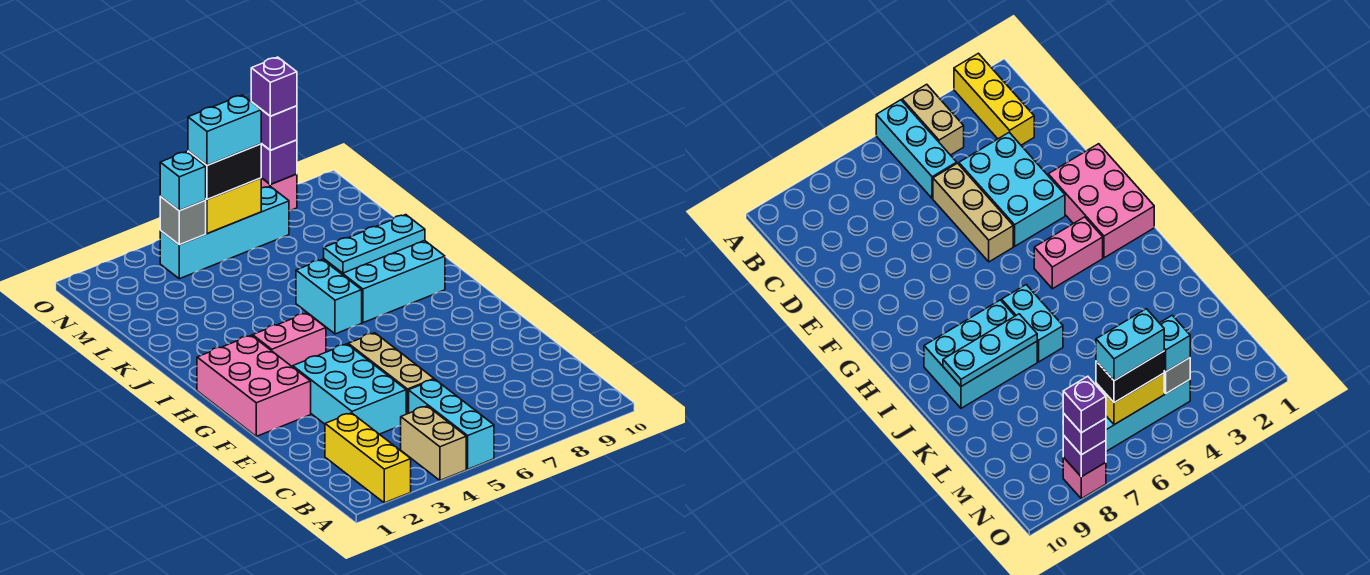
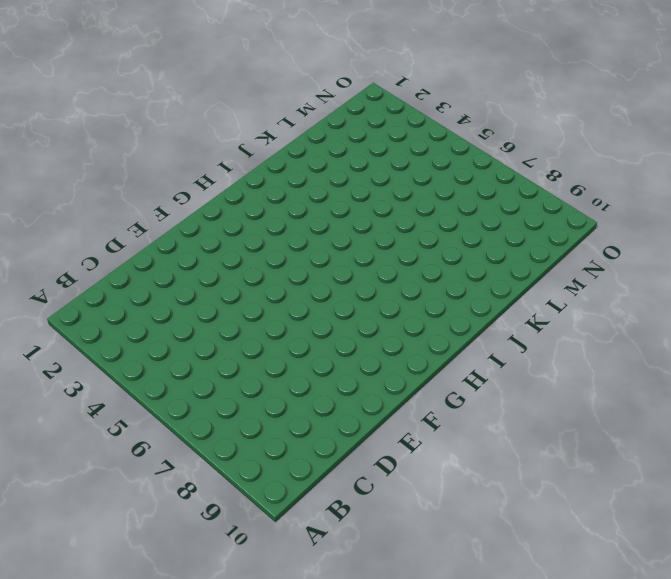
none -> yellow brick A2:C2 level 1
none -> tan brick A4:B4 level 1
none -> cyan brick A5:C5 level 1

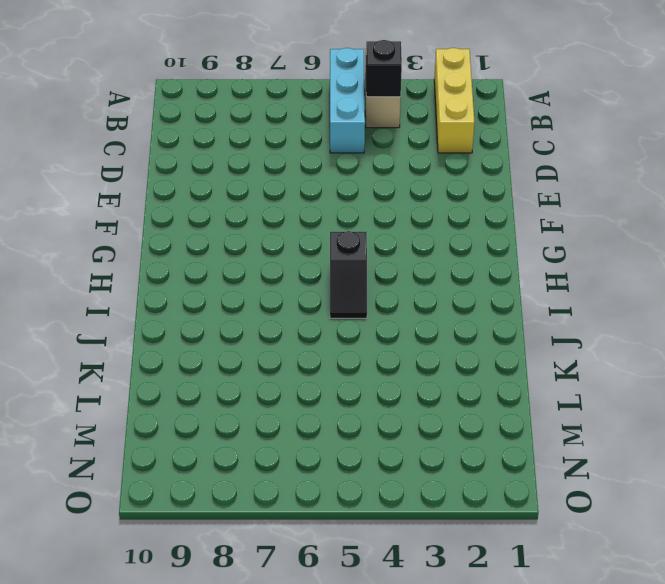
black brick B4 level 2 -> none
black slope H5:I5 level 1 top H -> none
none -> cyan brick D3:F4 level 1
none -> tan brick D5:F5 level 1
none -> pink brick F1:H2 level 1

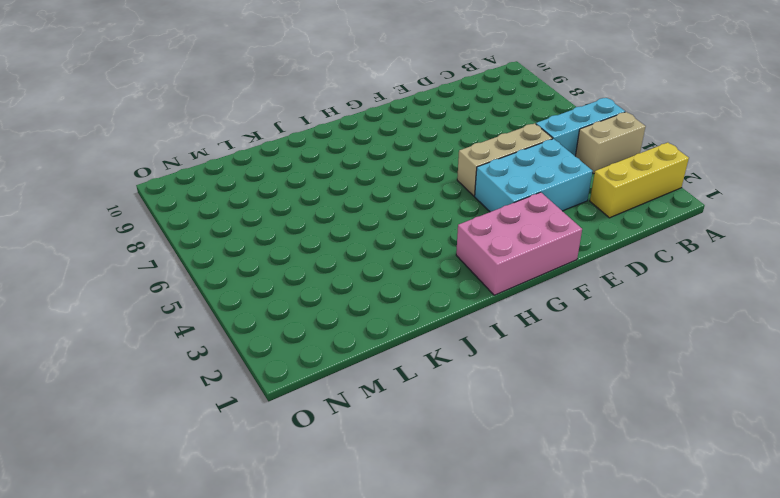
none -> pink brick H3:H4 level 1
none -> cyan brick I6:J6 level 1
none -> cyan brick I7:J9 level 1

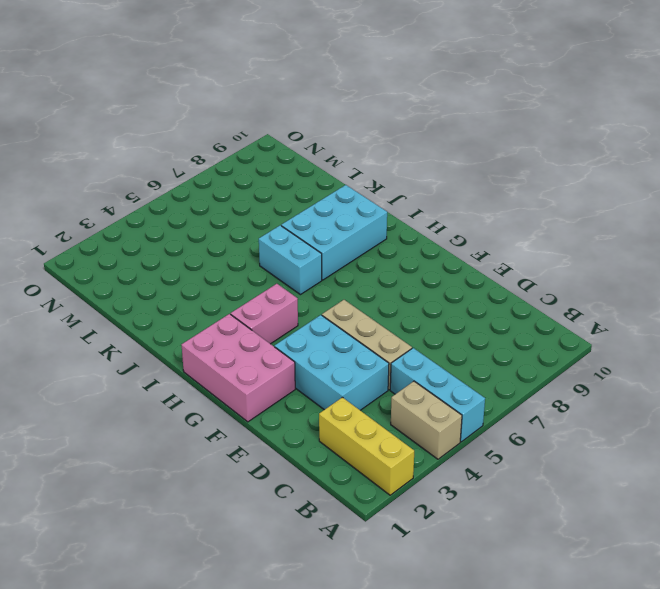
none -> cyan brick N4:N7 level 1
none -> pink brick O8 level 1
none -> cyan plate J7:J9 level 2

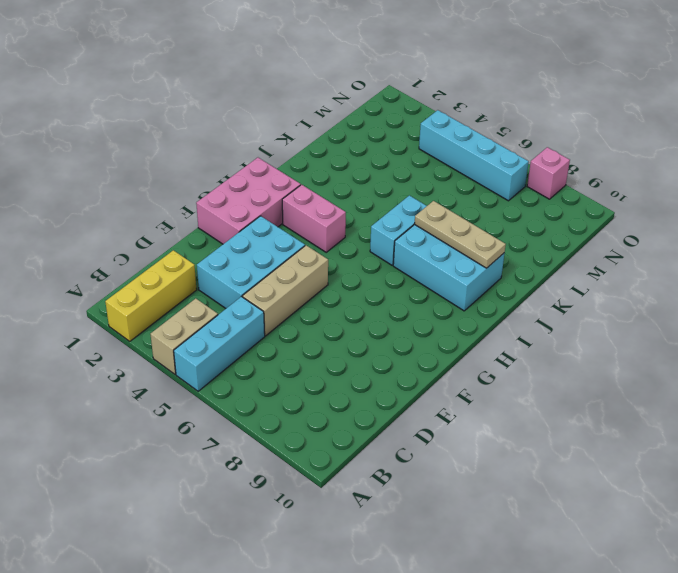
tan plate J7:J9 level 2 -> cyan plate J7:J9 level 2
none -> grey brick N4 level 2
none -> yellow brick N5:N6 level 2
none -> purple brick O8 level 2

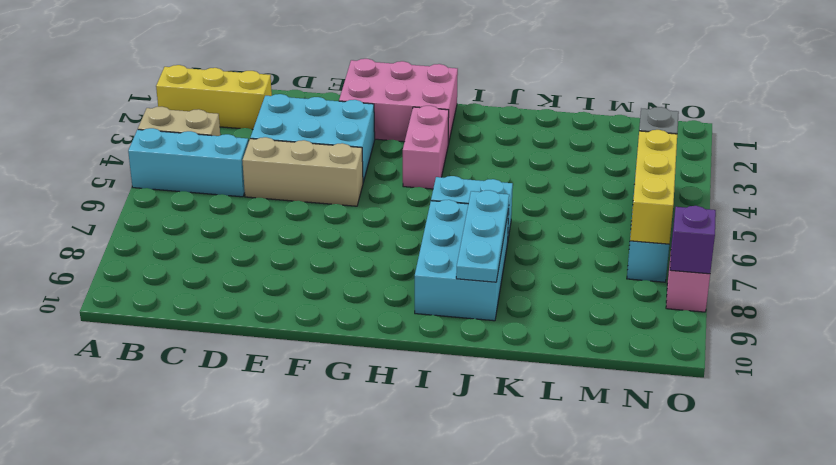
yellow brick N5:N7 level 2 -> yellow brick N5:N6 level 2
none -> cyan brick N4 level 3
none -> black brick N5:N6 level 3
none -> purple brick O8 level 3

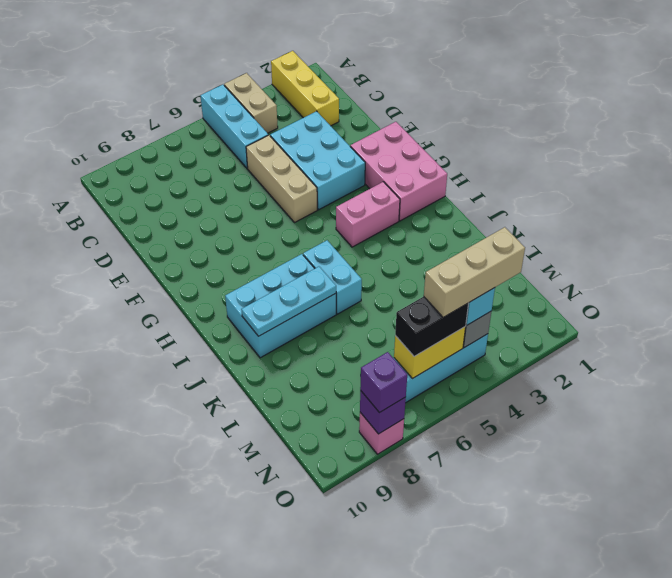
tan brick N3:N5 level 4 -> cyan brick N5:N6 level 4
none -> purple brick O8 level 4

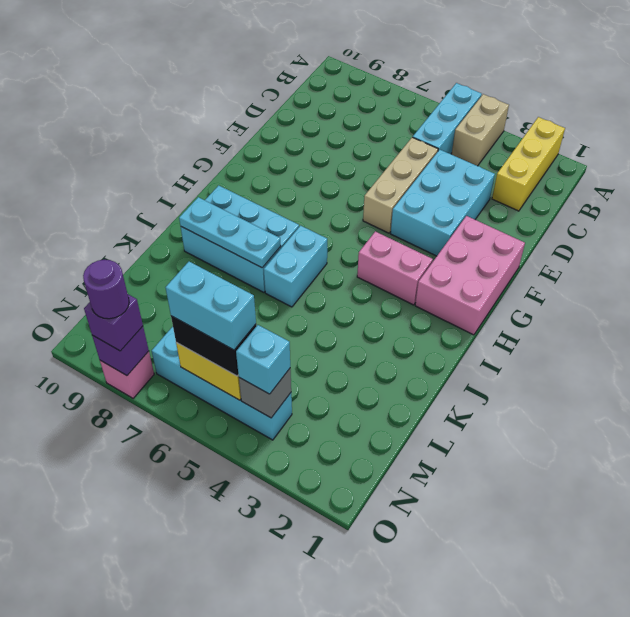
purple round brick O8 level 4 -> purple brick O8 level 4

